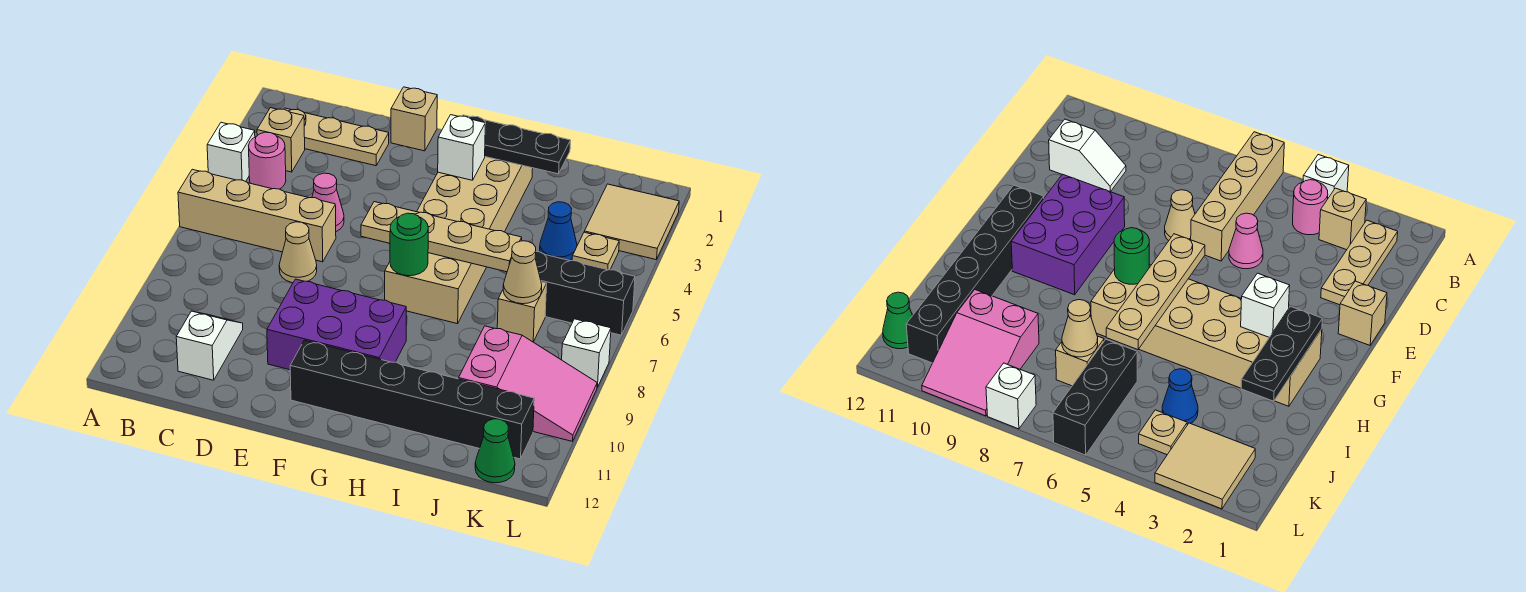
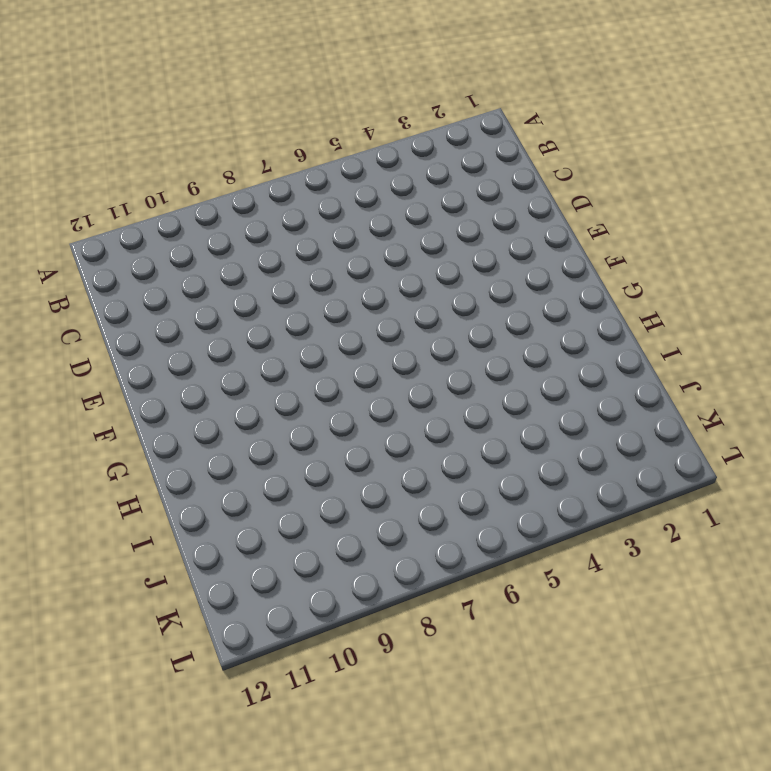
none -> white brick A4 level 1
none -> tan brick A6:D6 level 1
none -> tan plate B2:D2 level 1

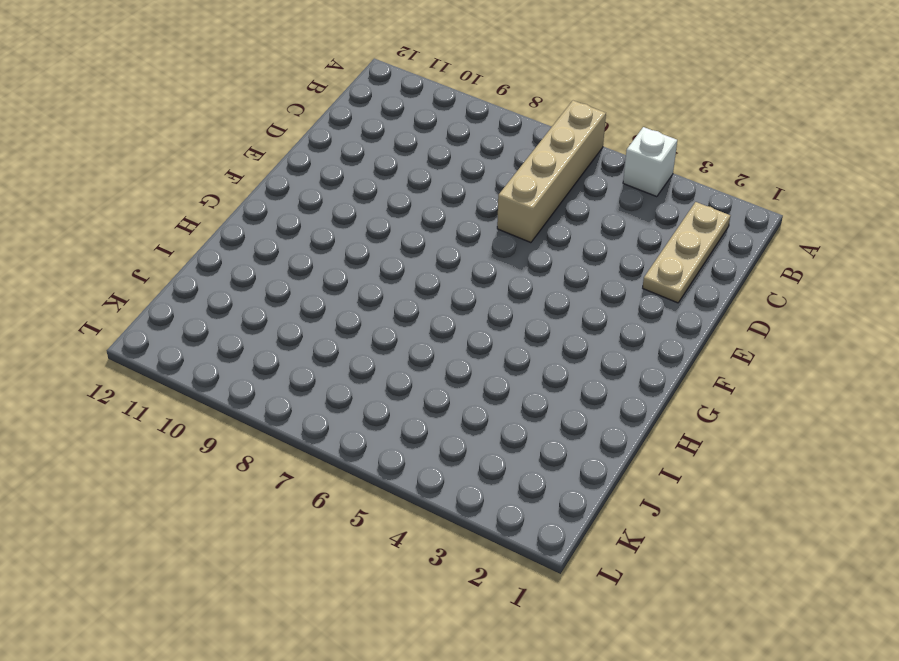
none -> tan brick B3 level 1
none -> pink round brick B4 level 1
none -> white slope C10:C11 level 1 top 11

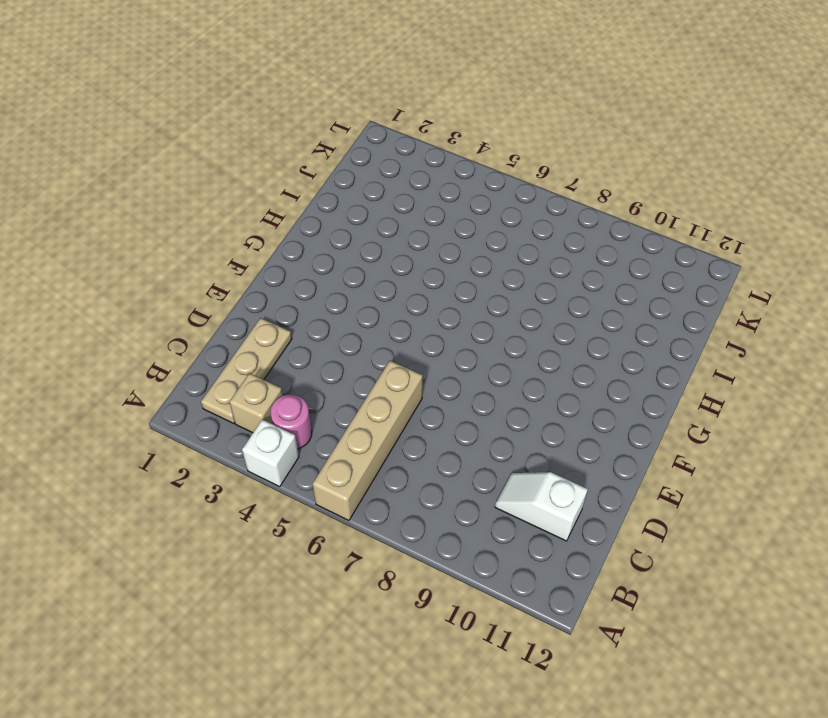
none -> pink cone D5 level 1
none -> tan cone D7 level 1
none -> tan brick E1 level 1

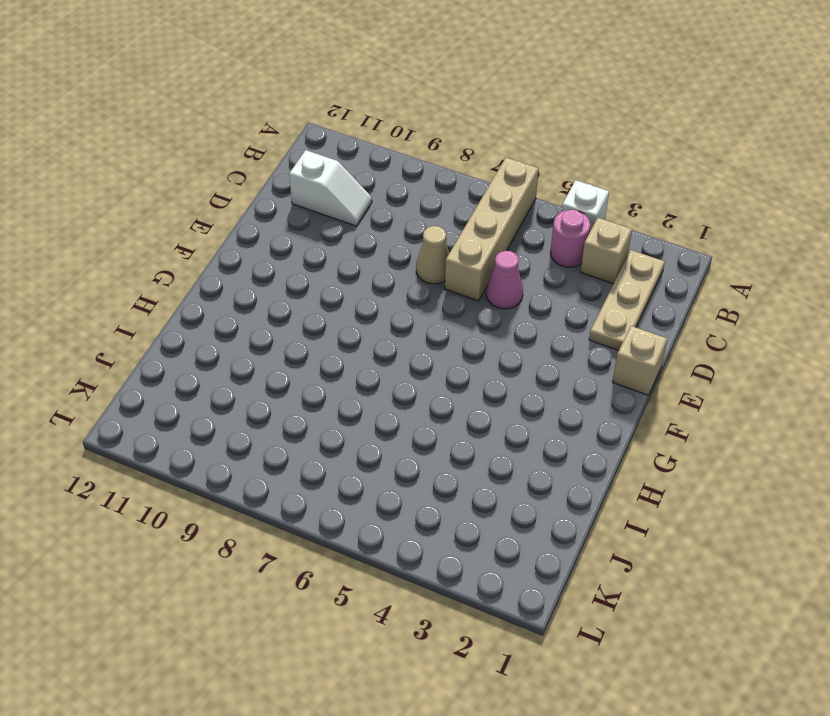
none -> purple brick E9:G10 level 1
none -> black brick F11:K11 level 1
none -> tan brick G2:H7 level 1

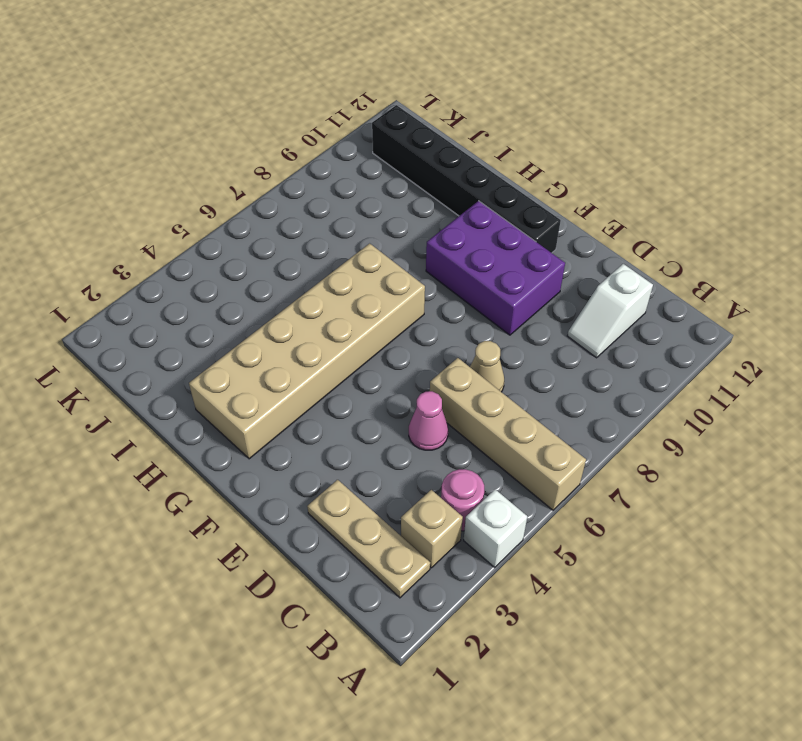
none -> tan brick E1 level 1
none -> blue cone J4 level 1
none -> black brick J6:L6 level 1

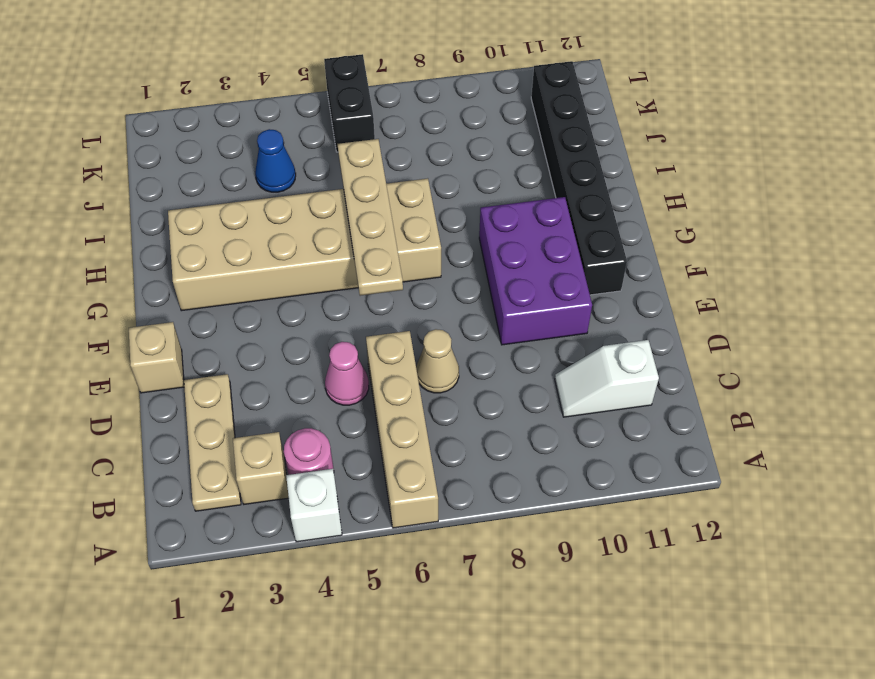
black brick K6:L6 level 1 -> black brick J6:L6 level 1
none -> tan brick J7 level 1
none -> pink slope J9:L10 level 1 top J
none -> tan tile K2:L3 level 1

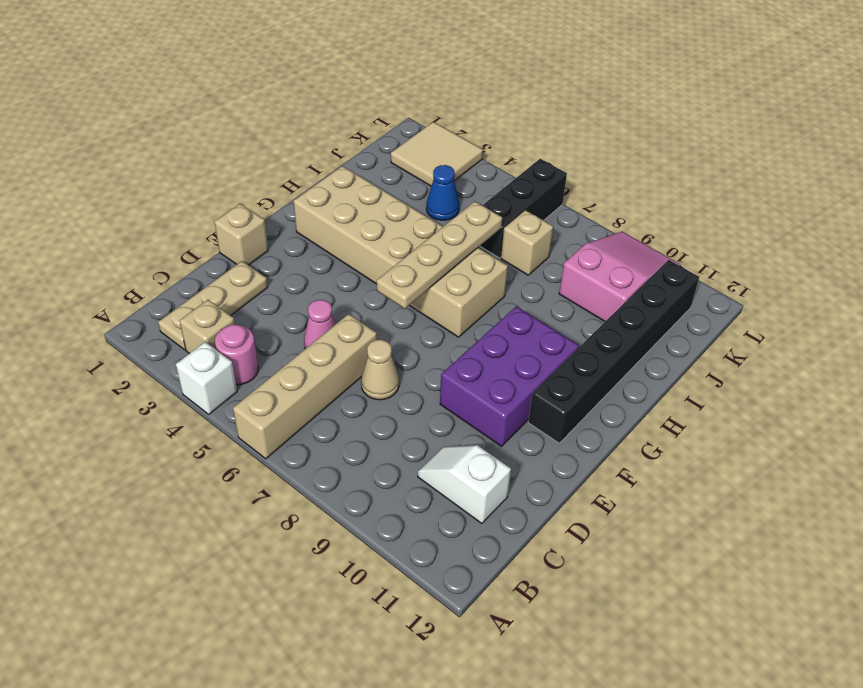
none -> tan plate K4 level 1
none -> green cone K12 level 1
none -> white brick L8 level 1

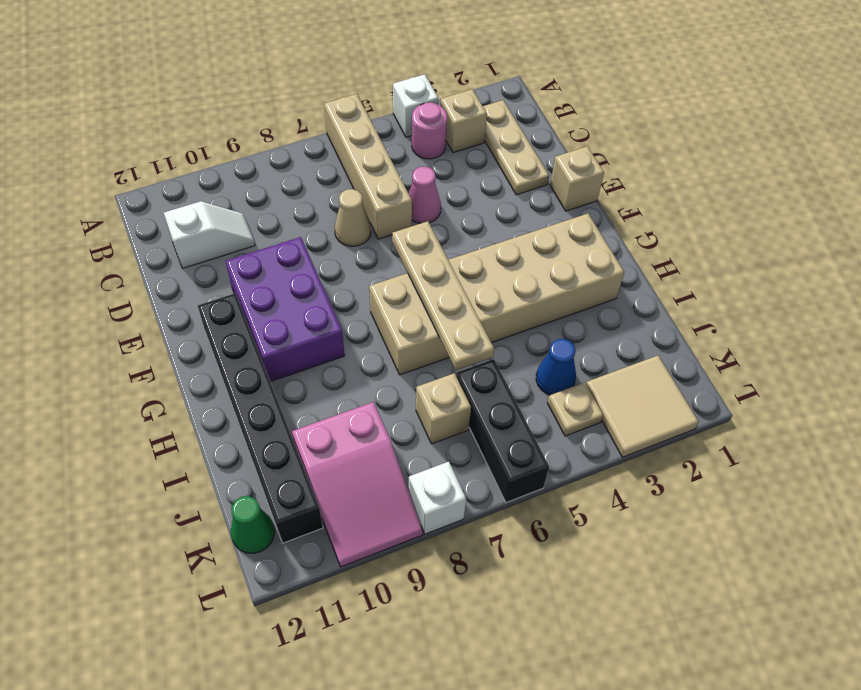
none -> black plate G2:I2 level 2
none -> white brick G3 level 2
none -> green round brick G7 level 2

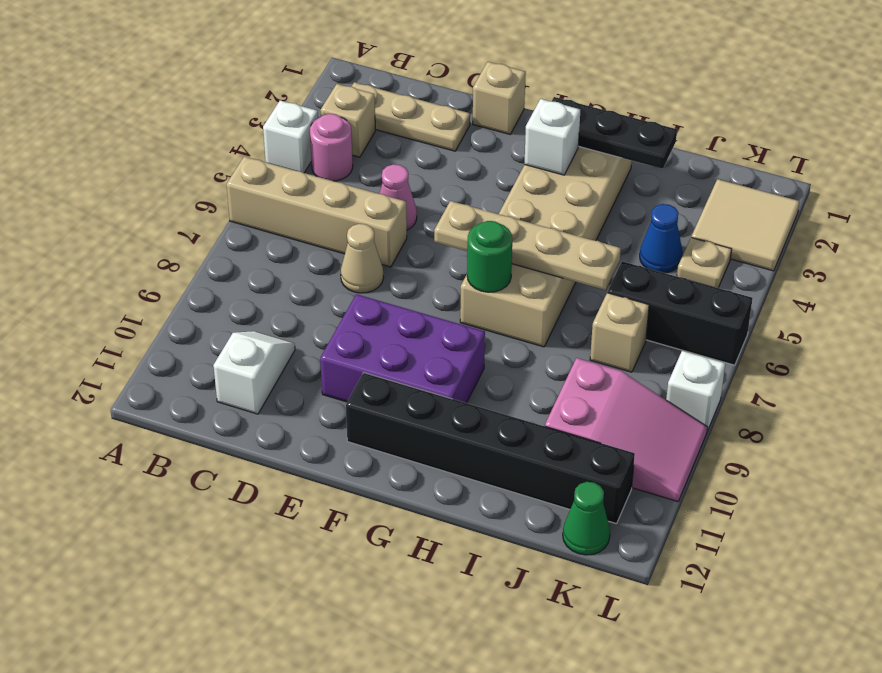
none -> tan cone J7 level 2

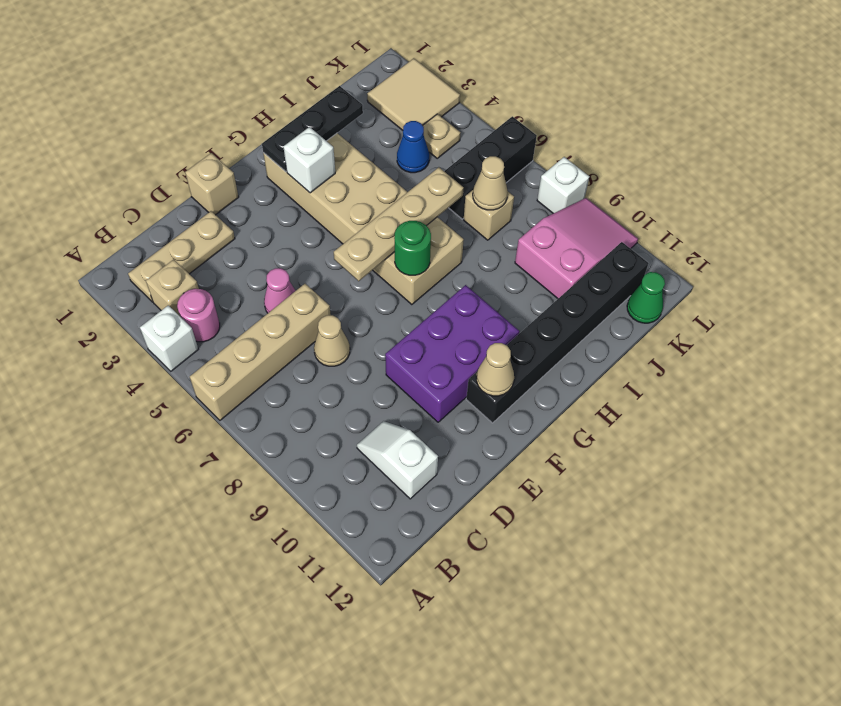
tan cone F11 level 2 -> none

